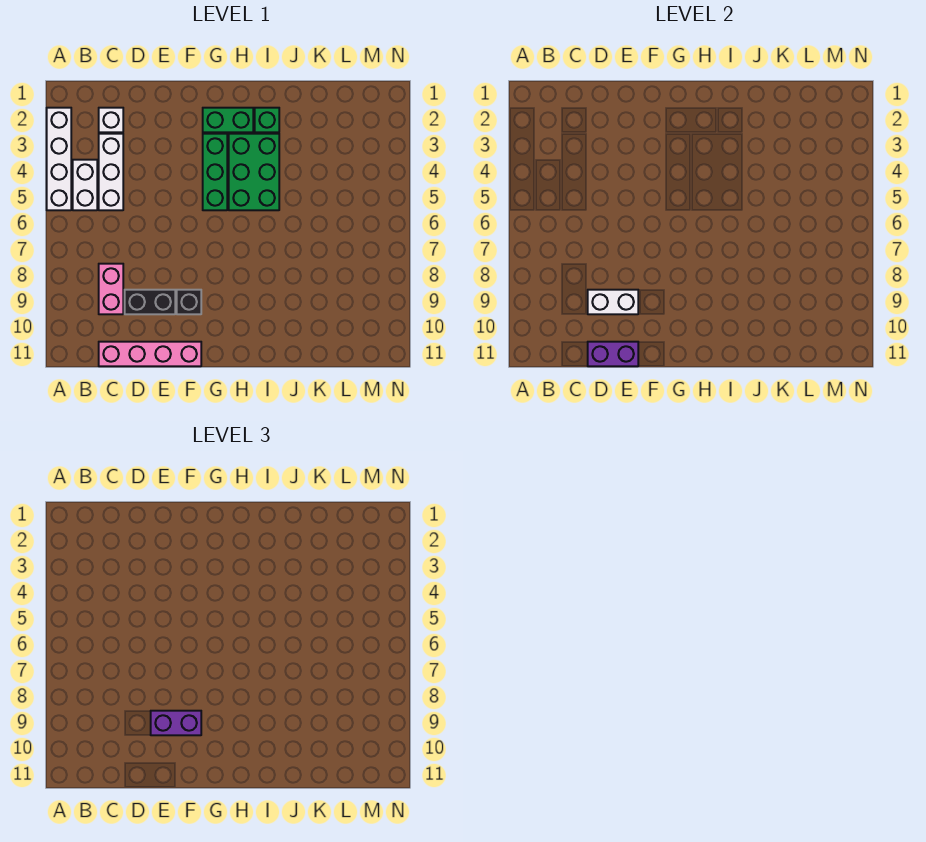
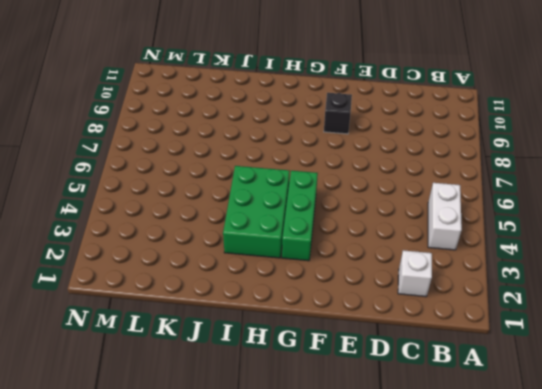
none -> white brick A2:A5 level 1
none -> white brick C3:C5 level 1
none -> pink brick C8:C9 level 1

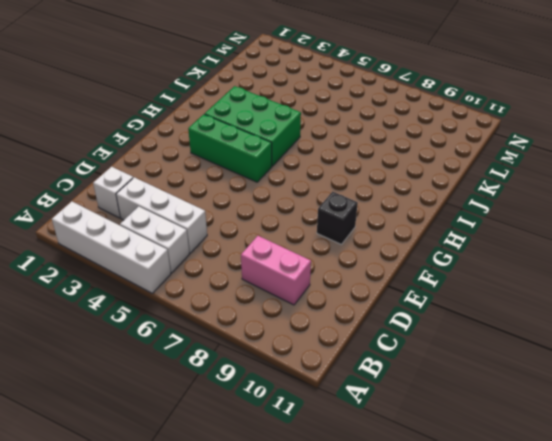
none -> pink brick C11:F11 level 1
none -> black brick D9:E9 level 1
none -> green brick G2:H2 level 1

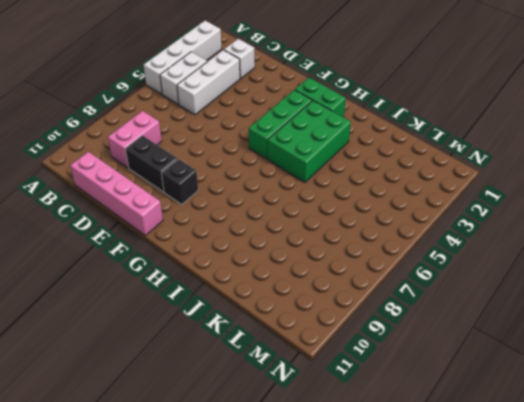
none -> green brick I2 level 1
none -> white brick D9:E9 level 2
none -> purple brick D11:E11 level 2

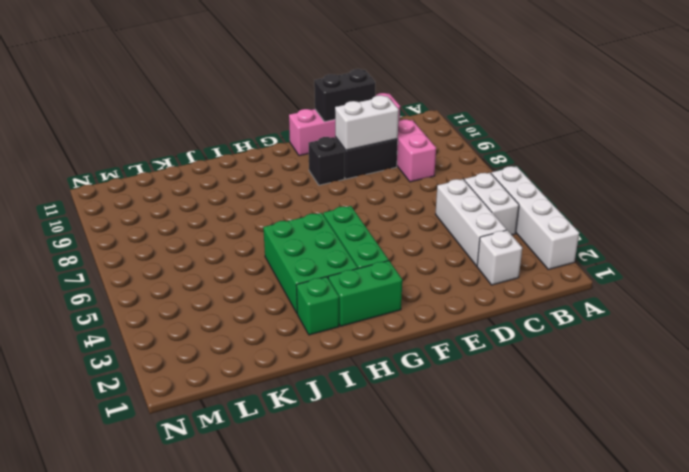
black brick D11:E11 level 2 -> purple brick D11:E11 level 2
none -> purple brick E9:F9 level 3

